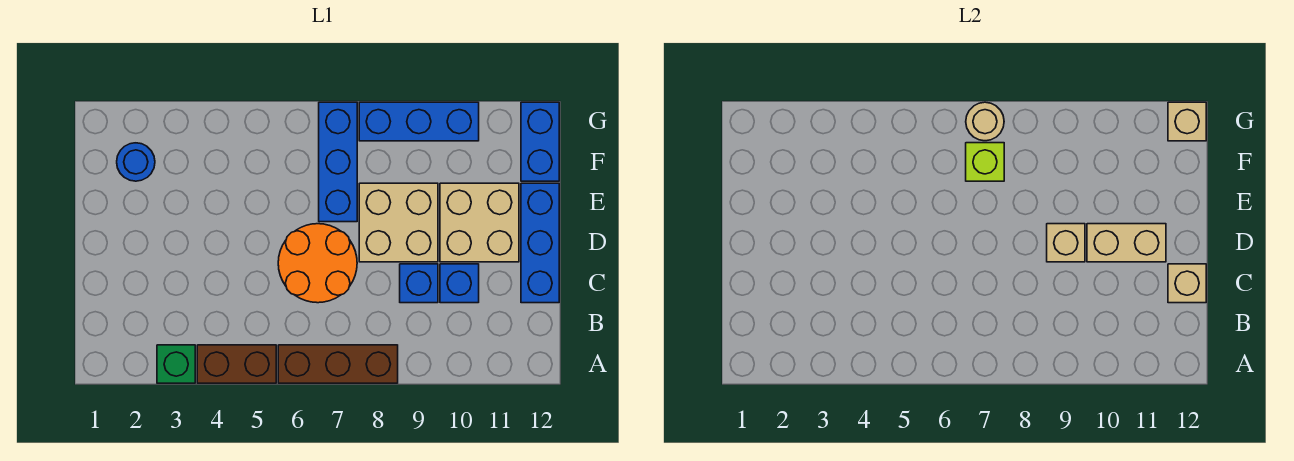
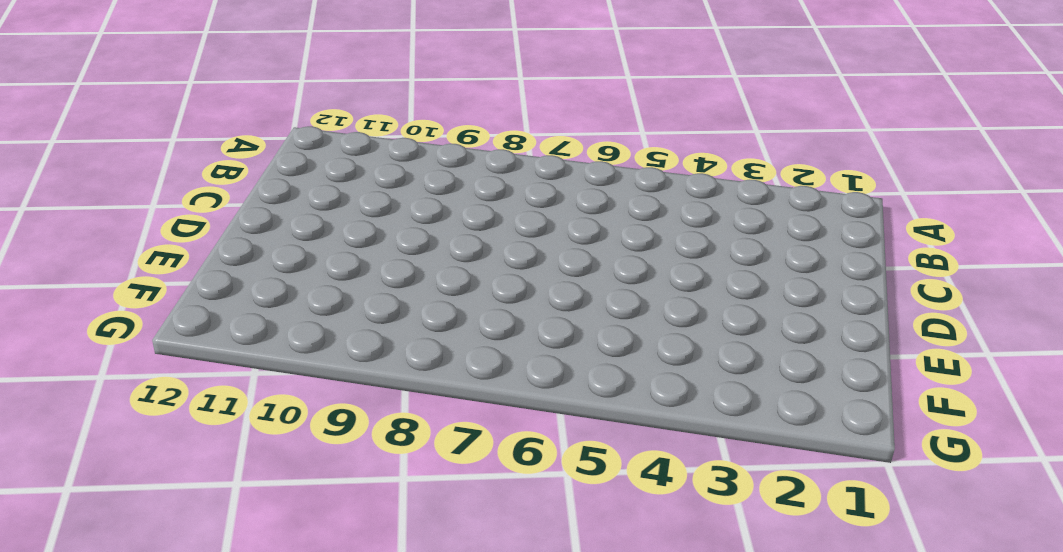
none -> green brick A3 level 1
none -> brown brick A4:A5 level 1
none -> brown brick A6:A8 level 1

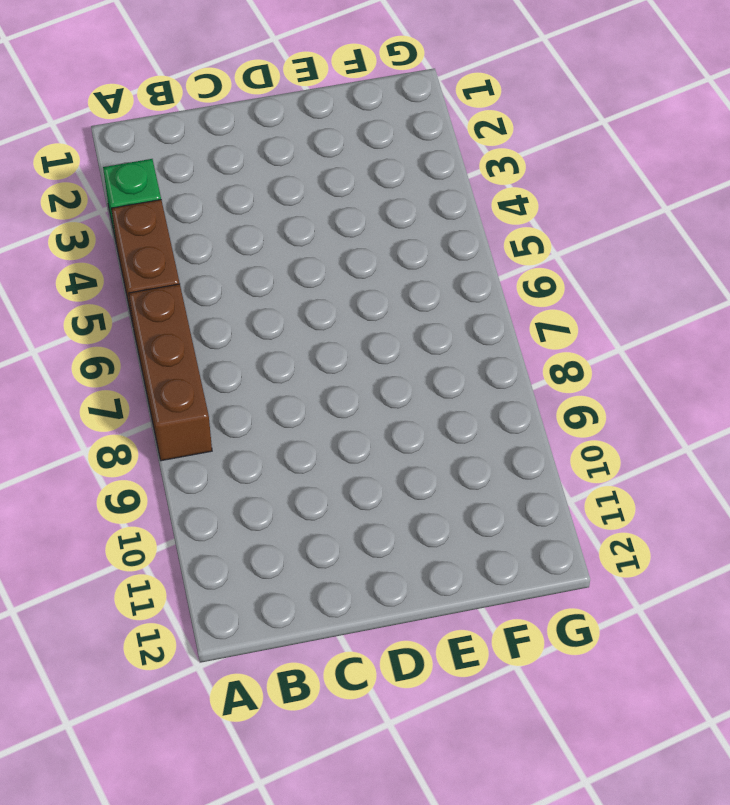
none -> orange round brick C6:D7 level 1
none -> blue brick C9 level 1
none -> blue brick C10 level 1

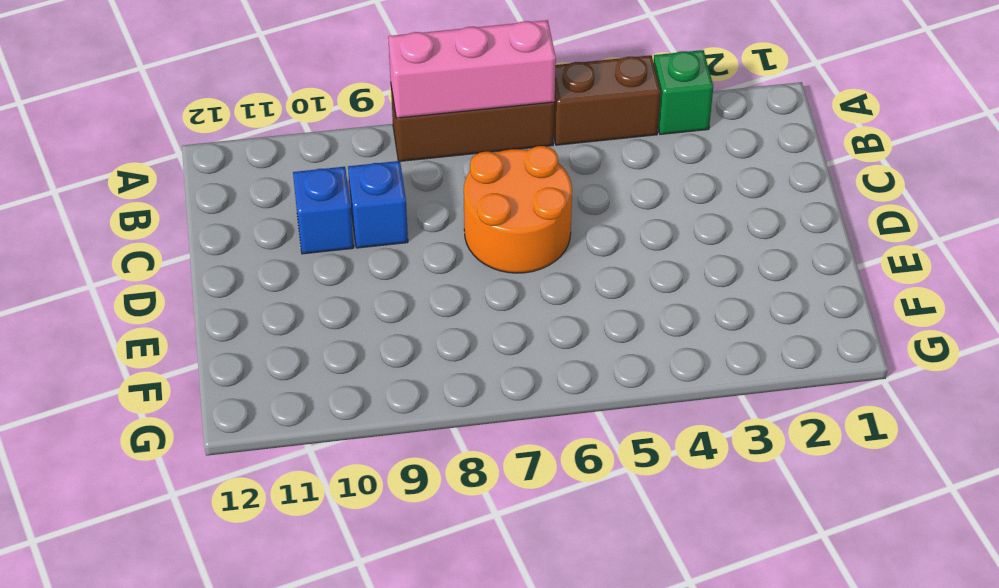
pink brick A6:A8 level 2 -> none
none -> blue brick C12:E12 level 1
none -> tan brick D8:E9 level 1
none -> tan brick D10:E11 level 1

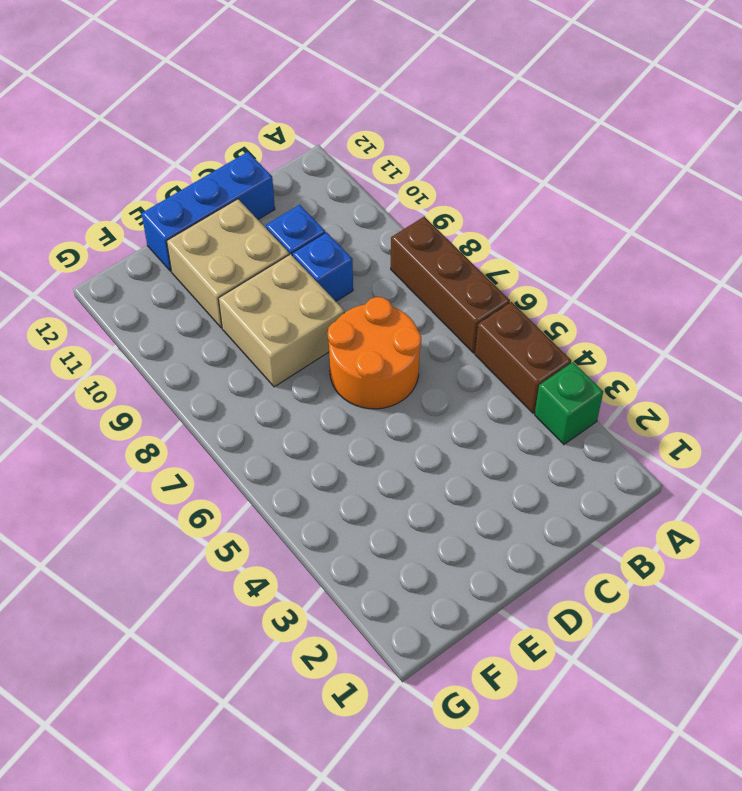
none -> blue brick E7:G7 level 1
none -> blue round brick F2 level 1
none -> blue brick F12:G12 level 1

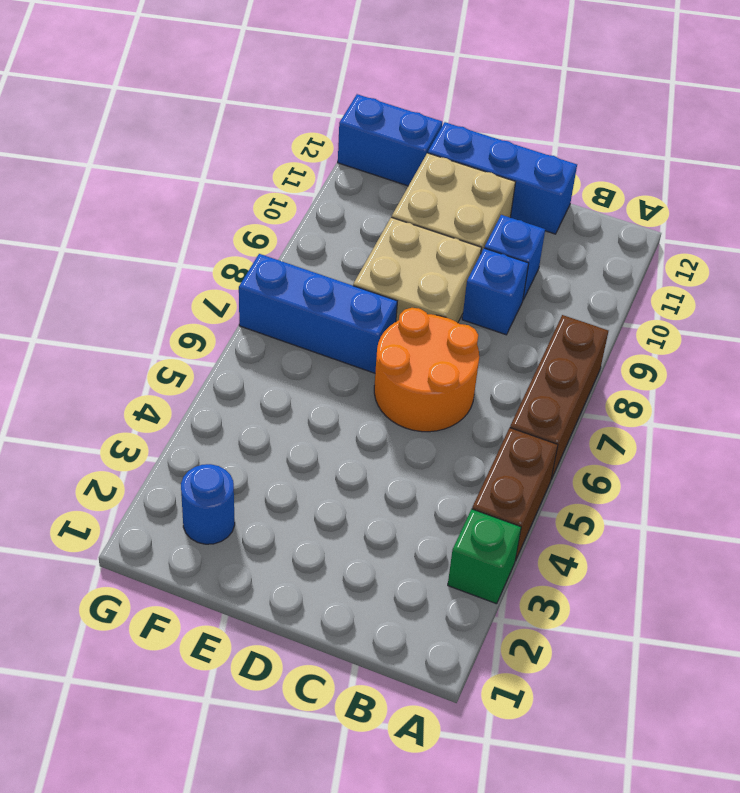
none -> blue brick G8:G10 level 1
none -> tan brick C12 level 2
none -> tan brick D9 level 2

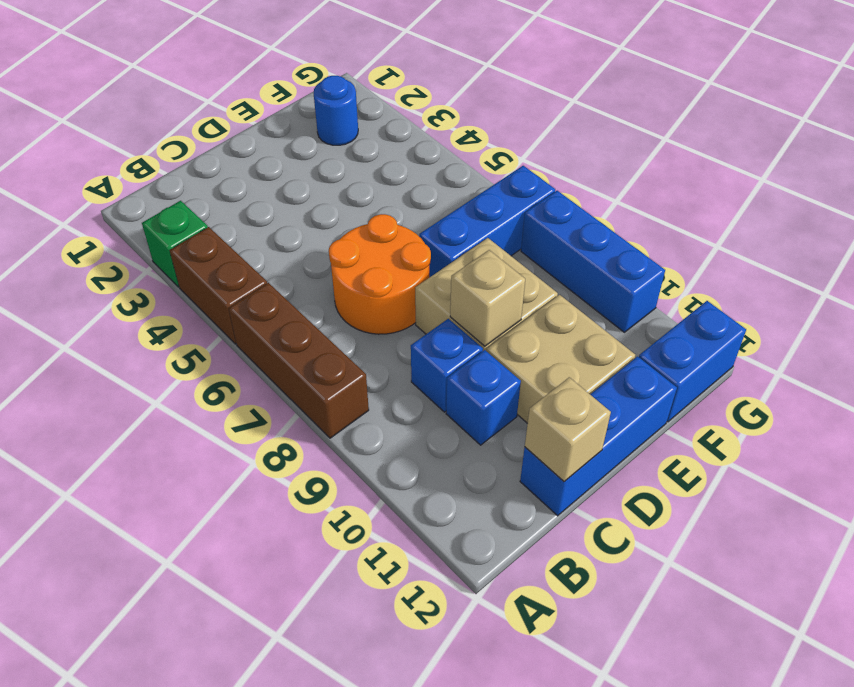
none -> tan brick D10:D11 level 2
none -> lime brick F7 level 2
none -> tan round brick G7 level 2

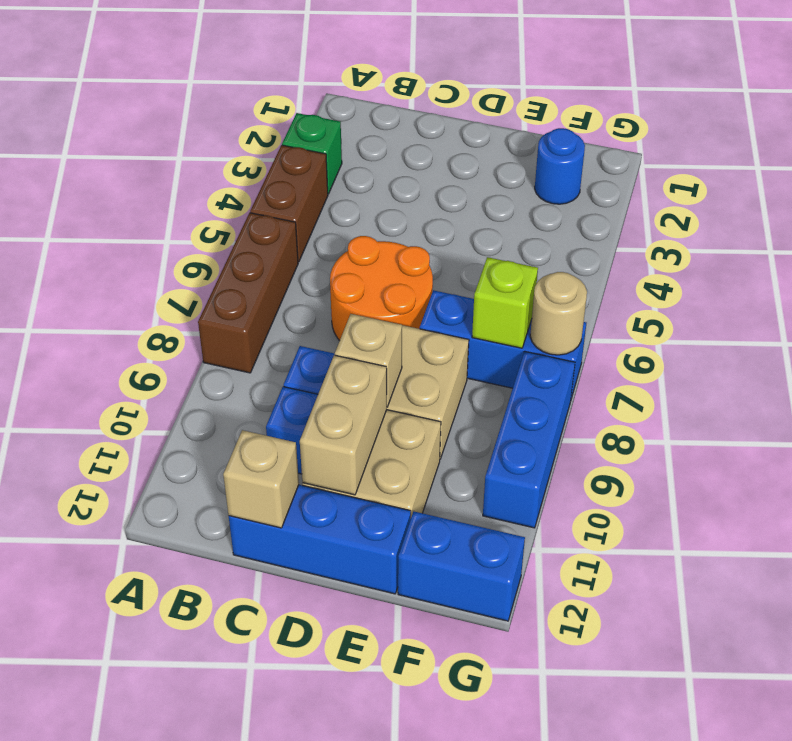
none -> tan brick G12 level 2

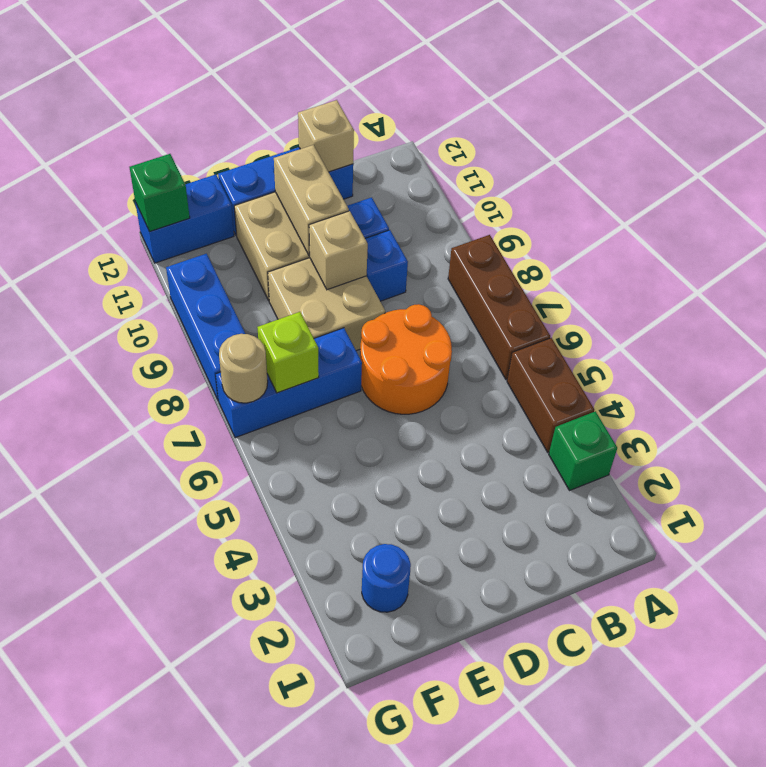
green brick G12 level 2 -> tan brick G12 level 2

